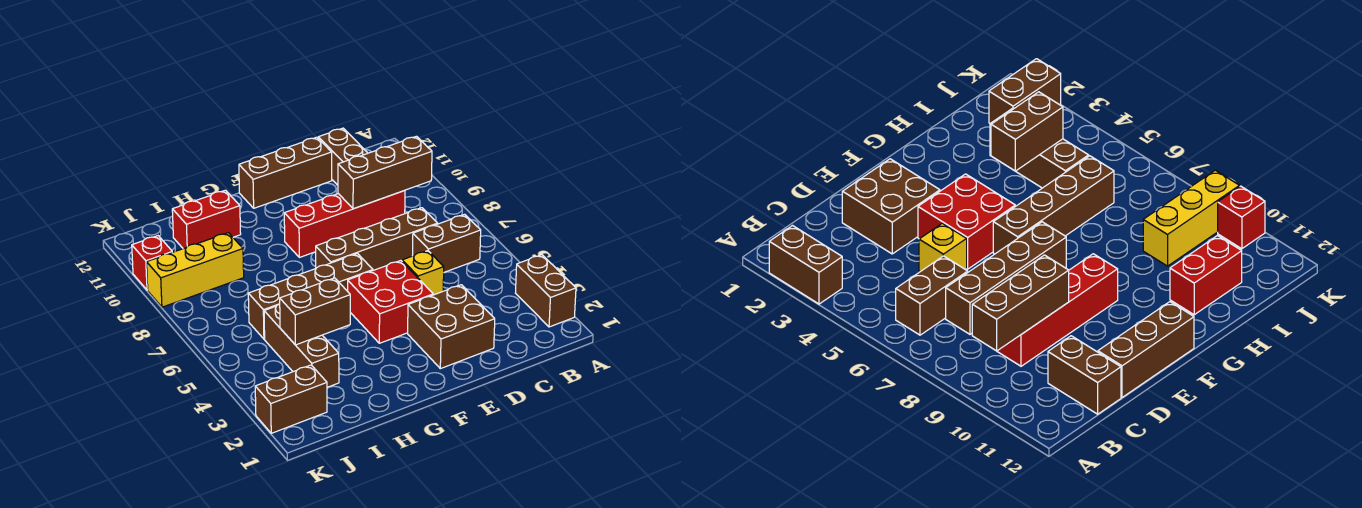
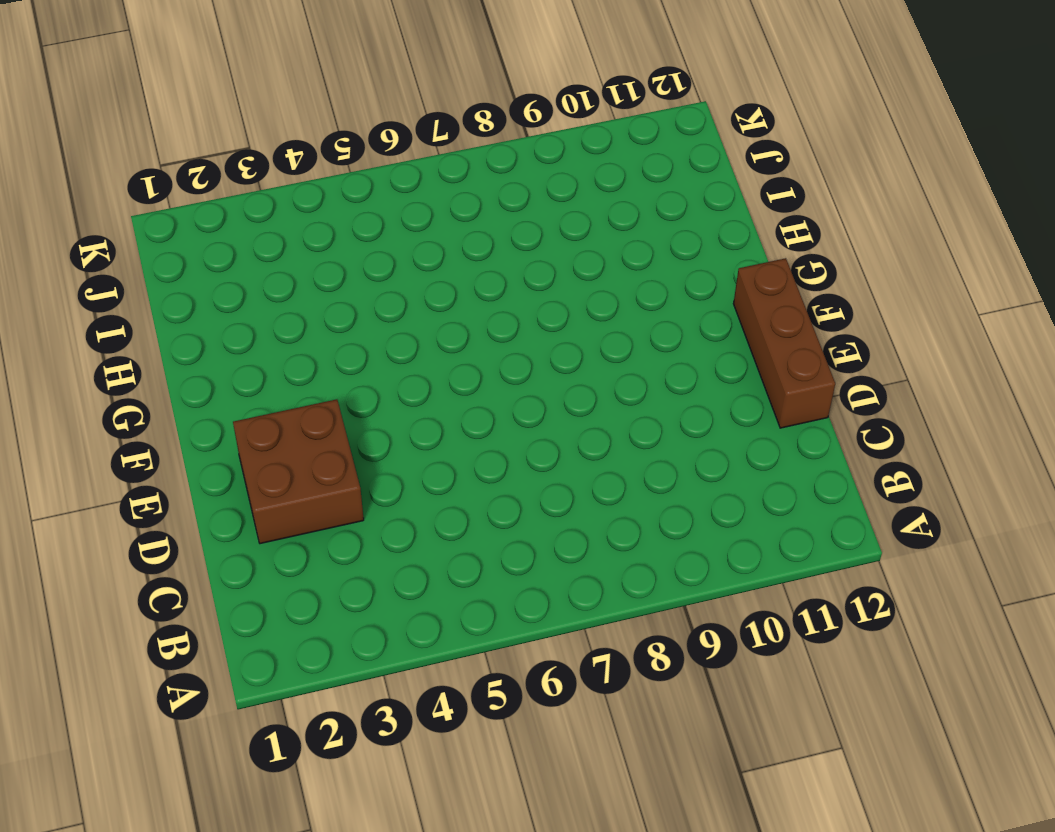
none -> brown brick A2:A3 level 1
none -> brown brick B6:C6 level 1
none -> brown brick C7:F7 level 1

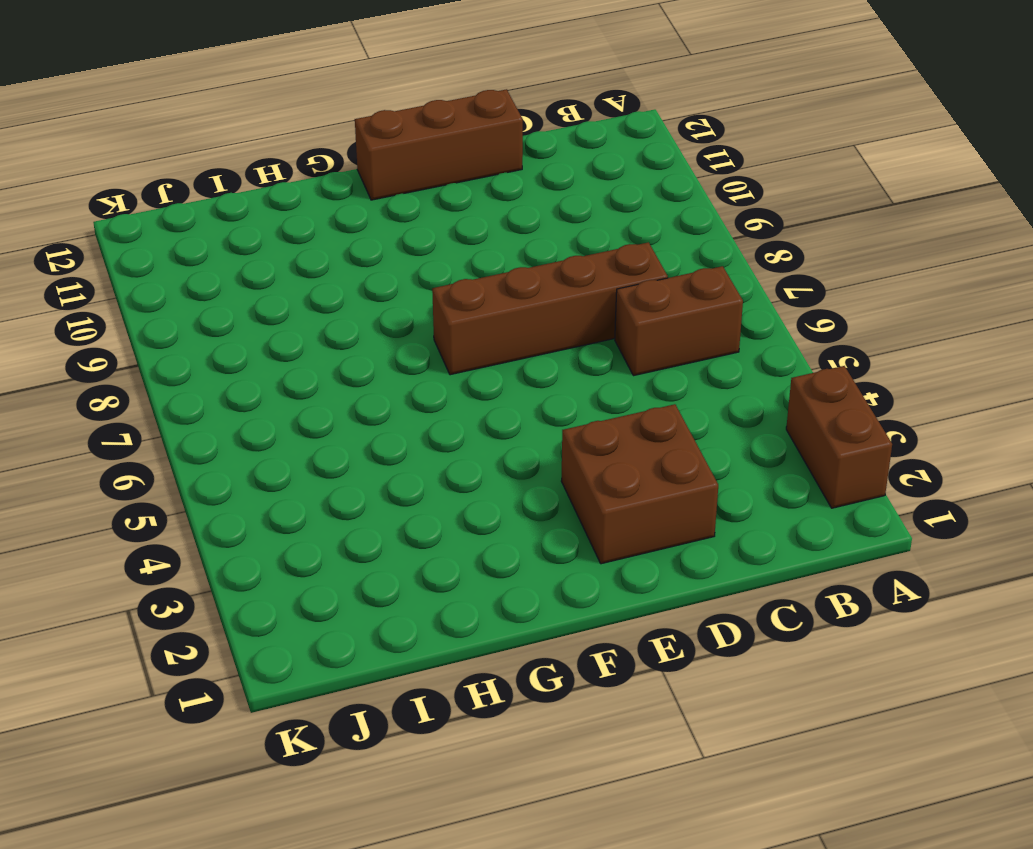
none -> red brick C9:F9 level 1
none -> brown brick C11:C12 level 1
none -> yellow brick D5 level 1

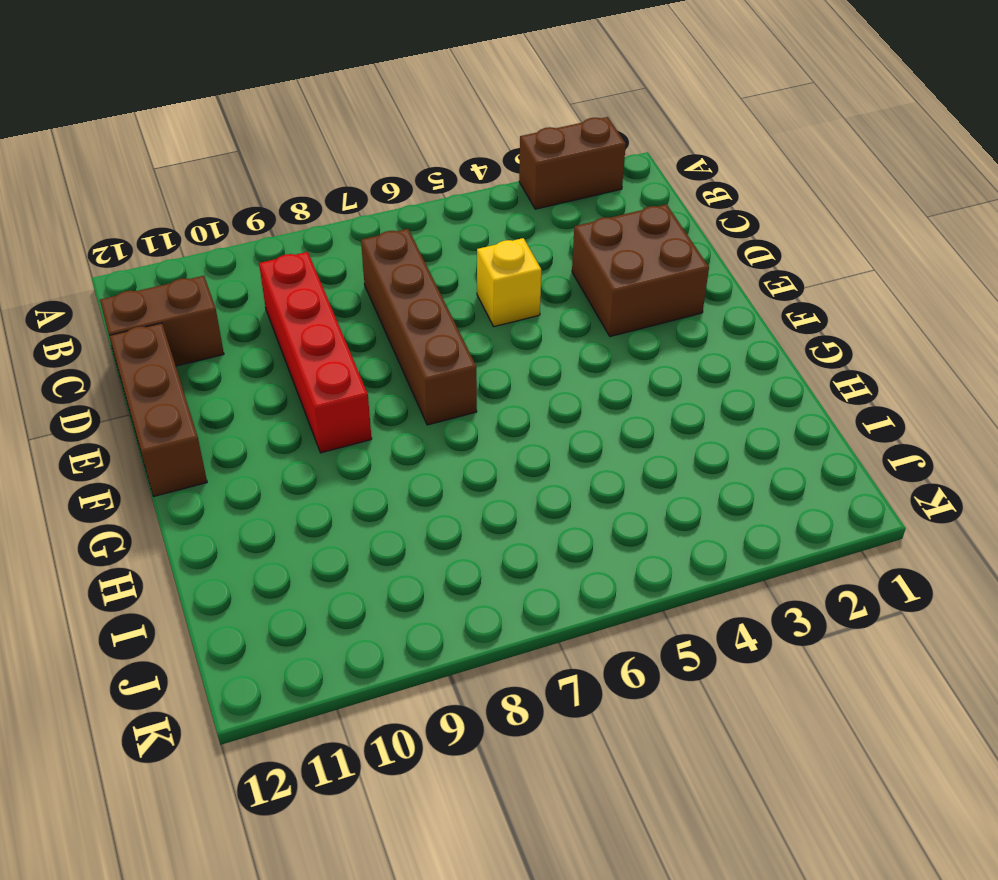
none -> brown brick B6:C6 level 1
none -> red brick E4:F5 level 1
none -> brown brick F6:I6 level 1

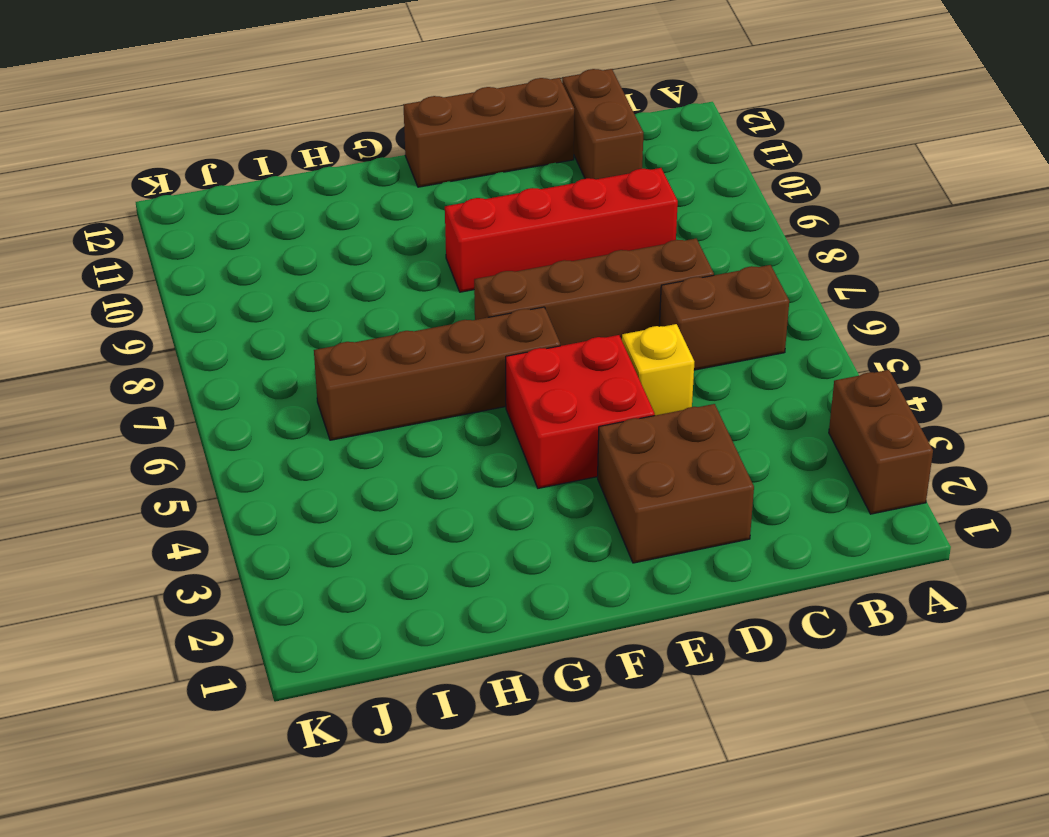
none -> red brick H11:I11 level 1
none -> brown brick I3:I5 level 1
none -> yellow brick I9:K9 level 1

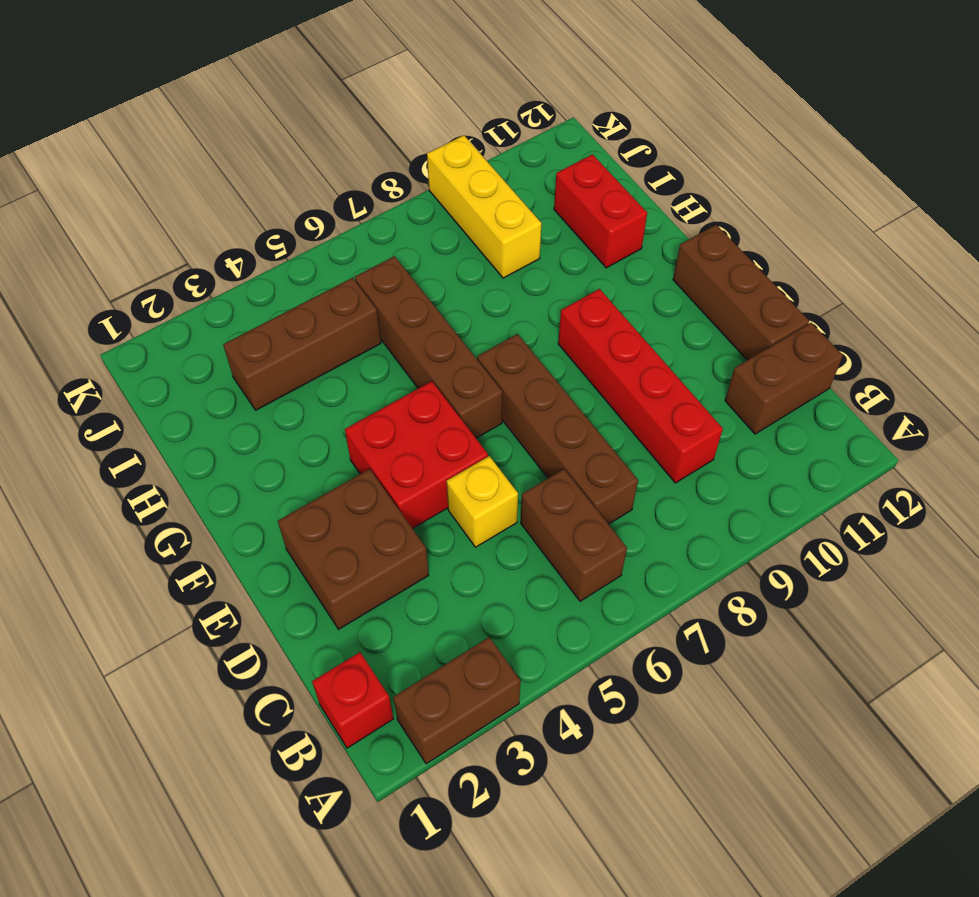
red brick B1 level 1 -> red brick K10 level 1
none -> brown brick J2:K2 level 1
none -> brown brick B9:D9 level 2
none -> brown brick H4:I4 level 2

